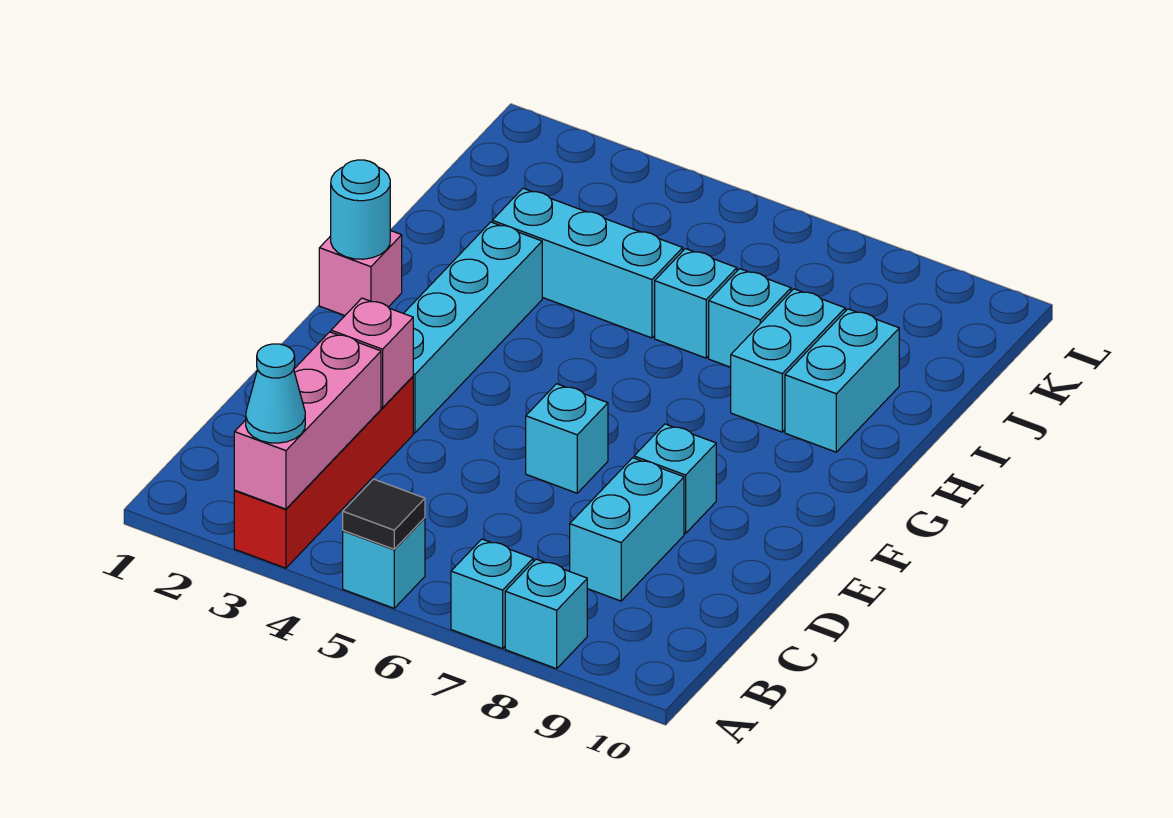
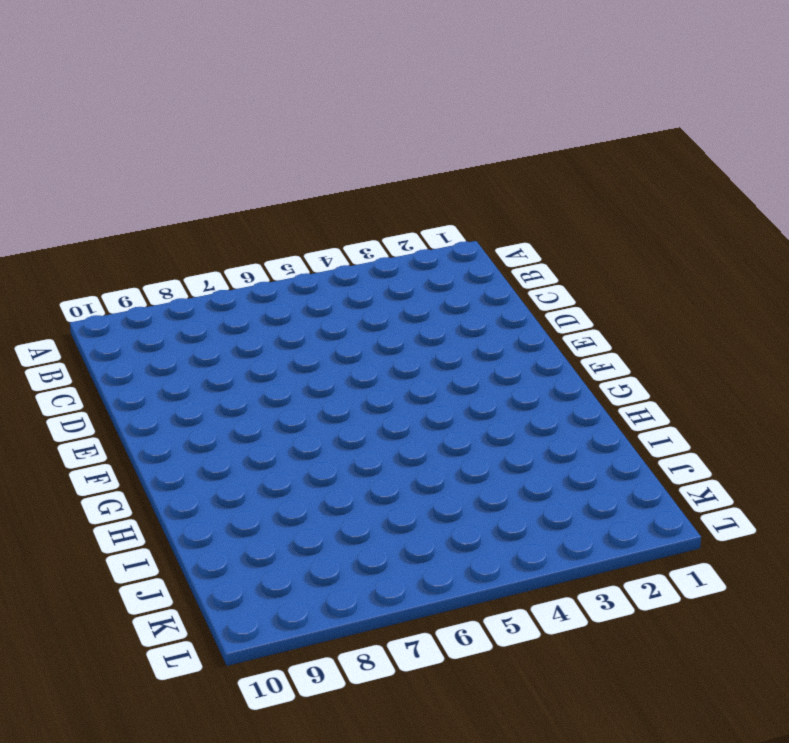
none -> red brick A3:D3 level 1
none -> cyan brick A5 level 1
none -> cyan brick A7 level 1

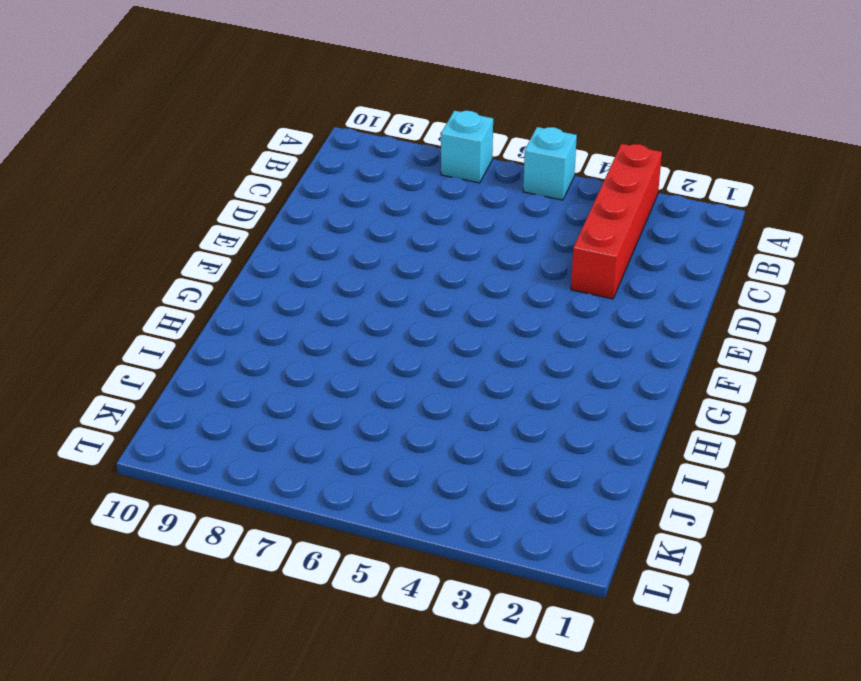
none -> cyan brick A8 level 1
none -> cyan brick C8:D8 level 1
none -> cyan brick E3:H3 level 1

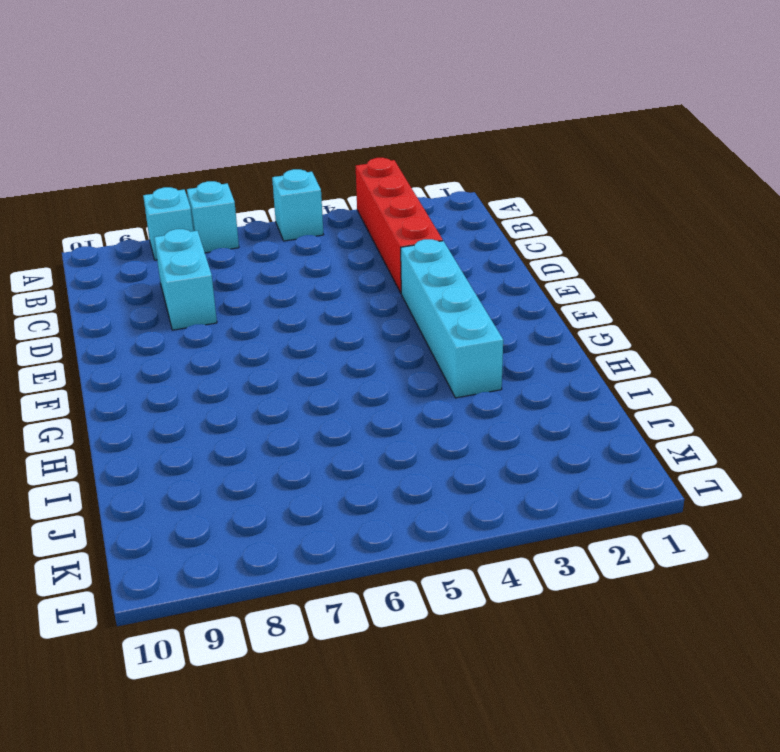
none -> cyan brick E6 level 1
none -> cyan brick E8 level 1
none -> pink brick G1 level 1

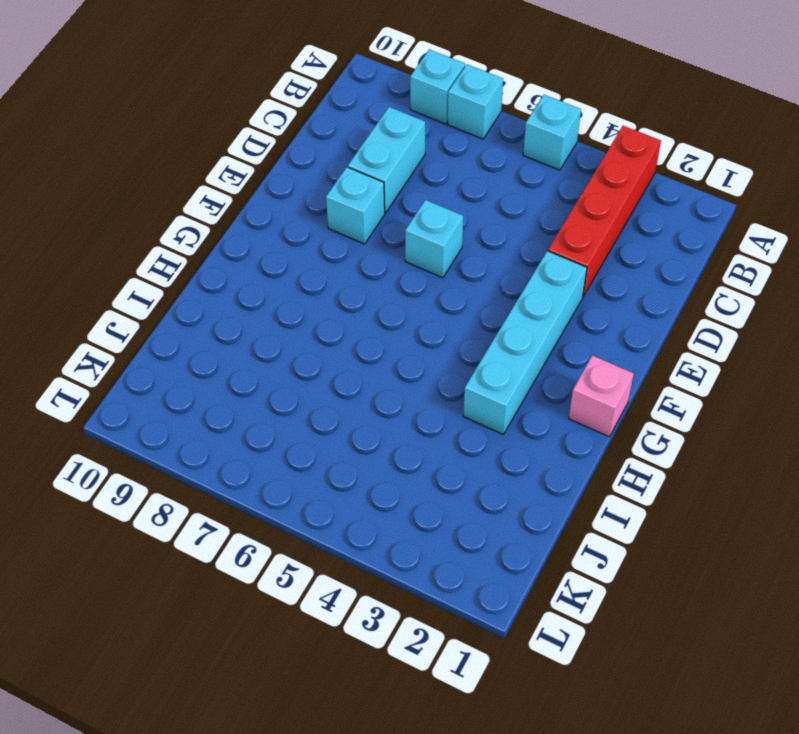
none -> cyan brick H8:I8 level 1
none -> cyan brick H9:I9 level 1
none -> cyan brick I3:I5 level 1

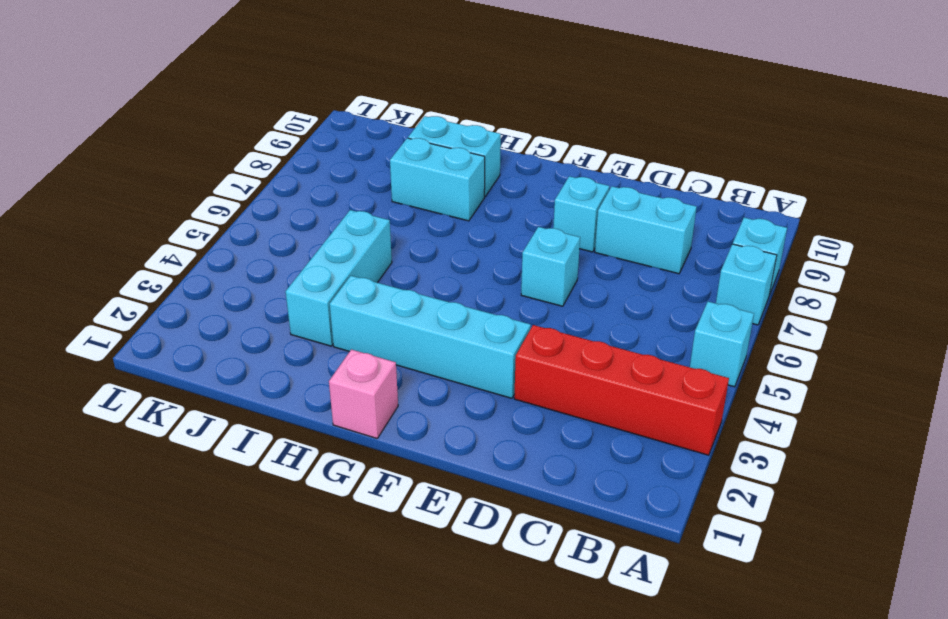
none -> cyan brick I6 level 1
none -> cyan brick I7 level 1
none -> pink brick A3:C3 level 2

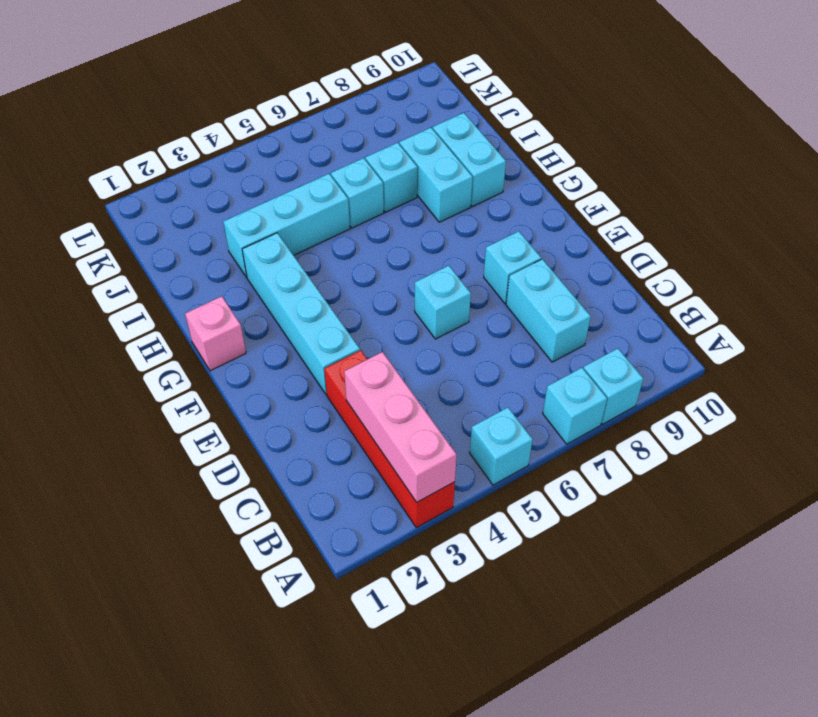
none -> black tile A5 level 2
none -> pink brick D3 level 2
none -> cyan round brick G1 level 2

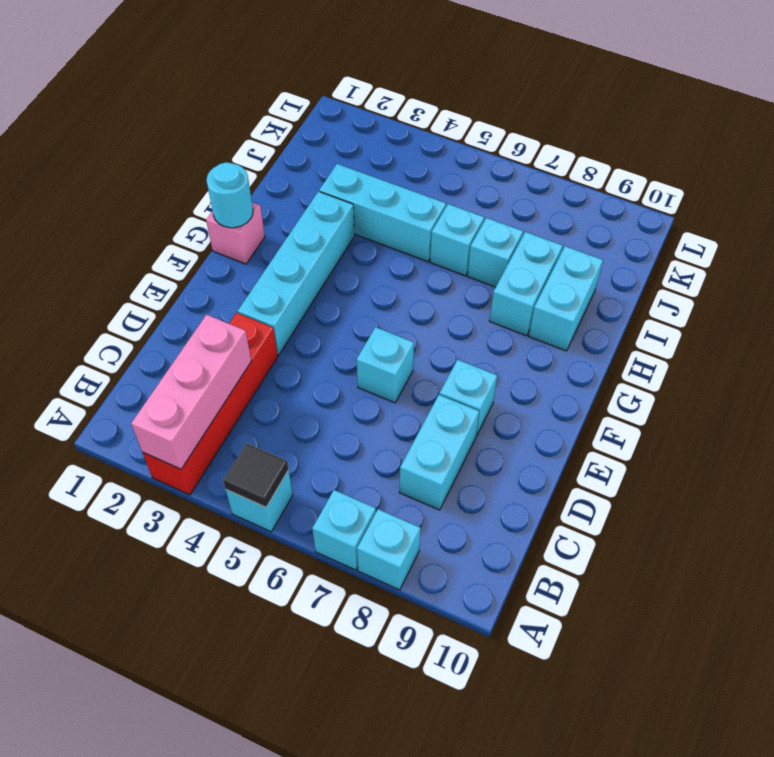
none -> pink brick D3 level 2
none -> cyan cone A3 level 3

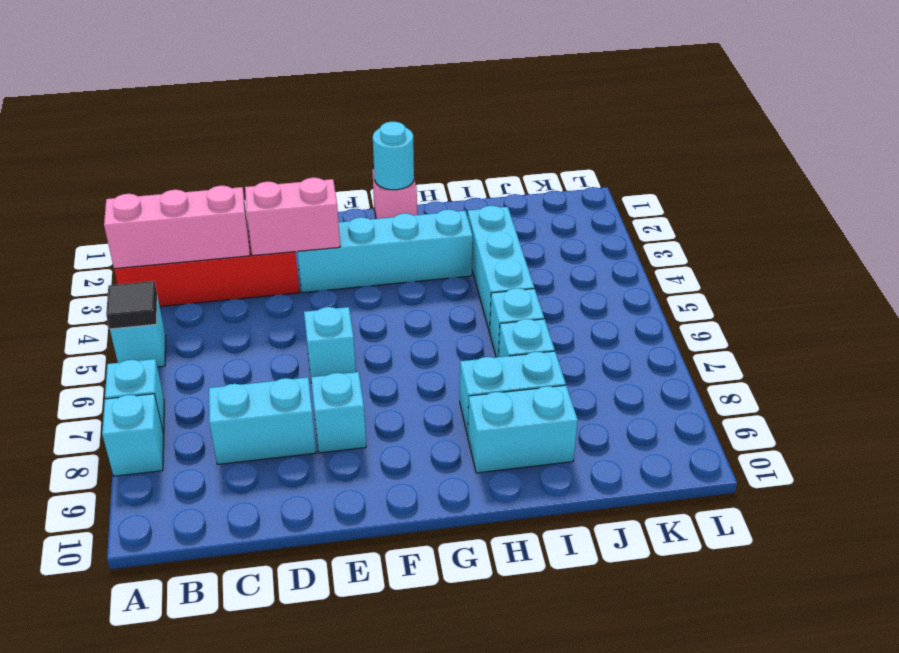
pink brick D3:E3 level 2 -> pink brick D3 level 2
none -> cyan cone A3 level 3

